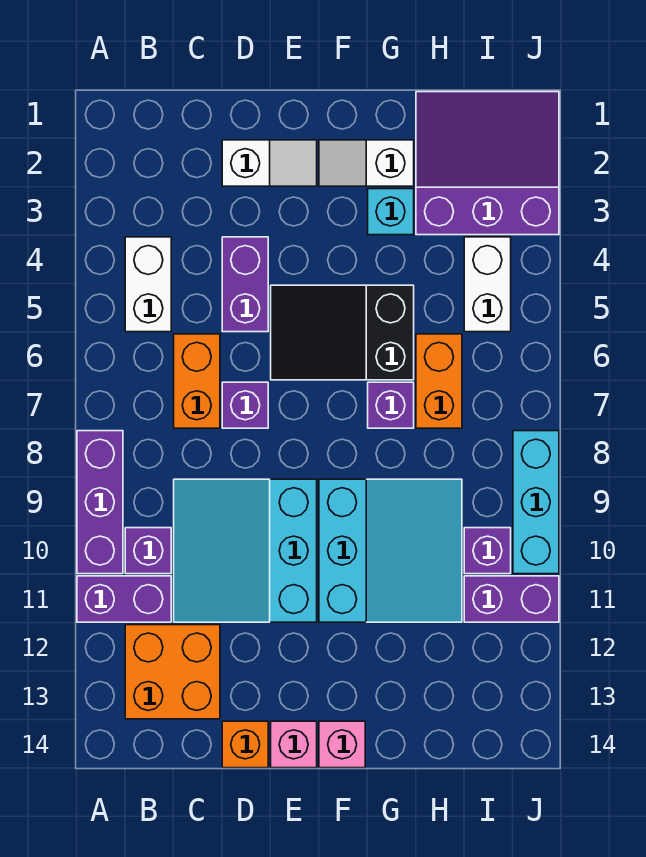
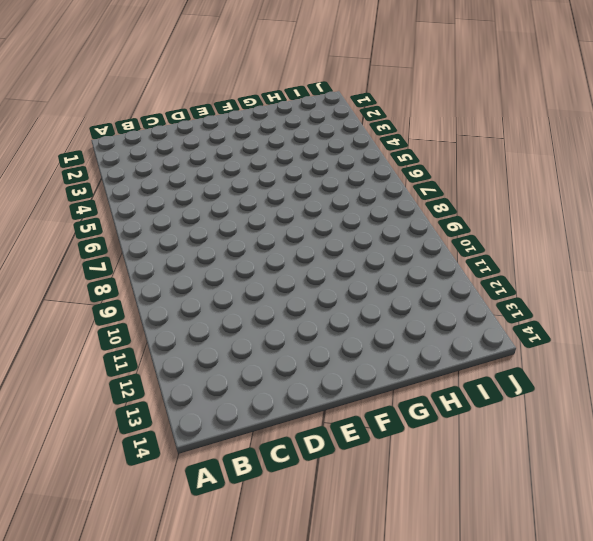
none -> purple brick A8:A10 level 1
none -> purple brick A11:B11 level 1
none -> white brick B4:B5 level 1

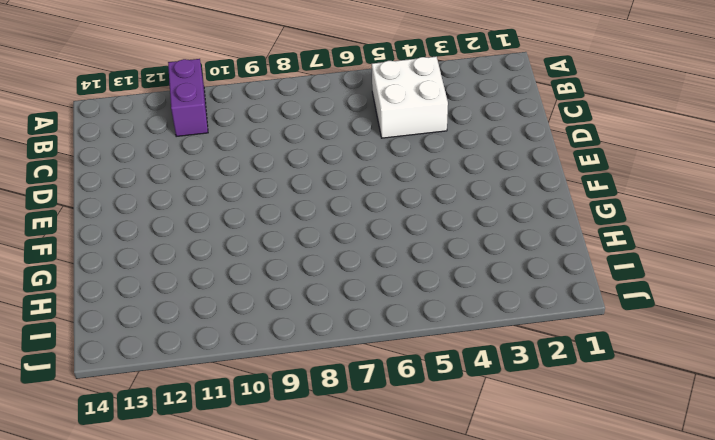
white brick B4:C5 level 1 -> white brick B4:B5 level 1
none -> purple brick A8:A10 level 1
none -> purple brick B10 level 1
none -> orange brick B12:C13 level 1

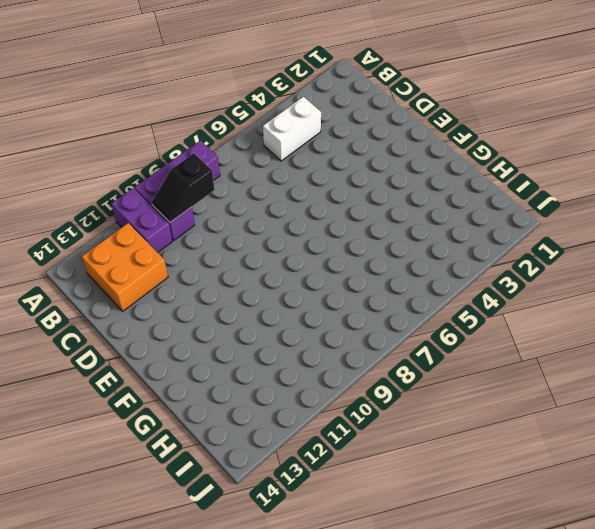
black slope B9:B10 level 2 top 9 -> none
none -> orange brick C6:C7 level 1
none -> cyan slope C9:E11 level 1 top E
none -> white slope D2:E2 level 1 top D

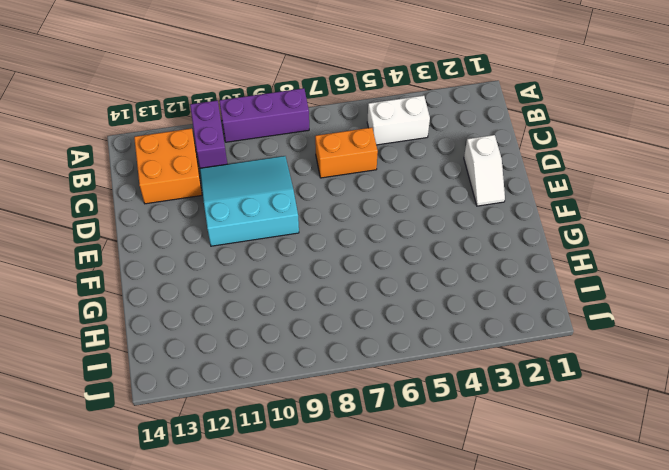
none -> purple brick B10 level 1
none -> purple brick D4:D5 level 1
none -> purple brick D7 level 1

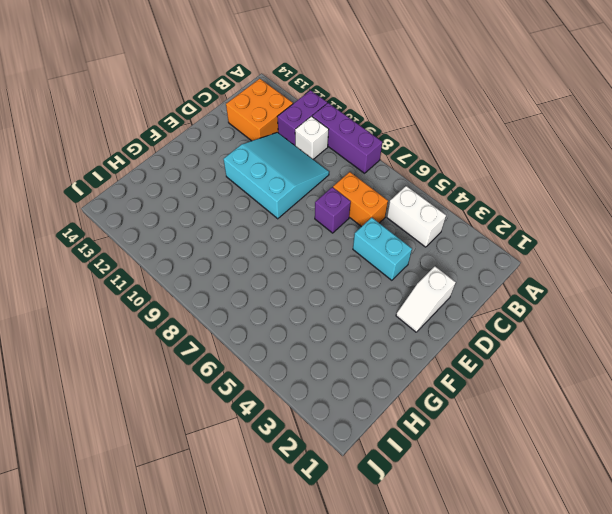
white brick B10 level 1 -> purple brick B10 level 1
cyan brick D4:D5 level 1 -> purple brick D4:D5 level 1
none -> orange brick D14 level 1
none -> black slope E5:G6 level 1 top G
none -> pink brick E14 level 1

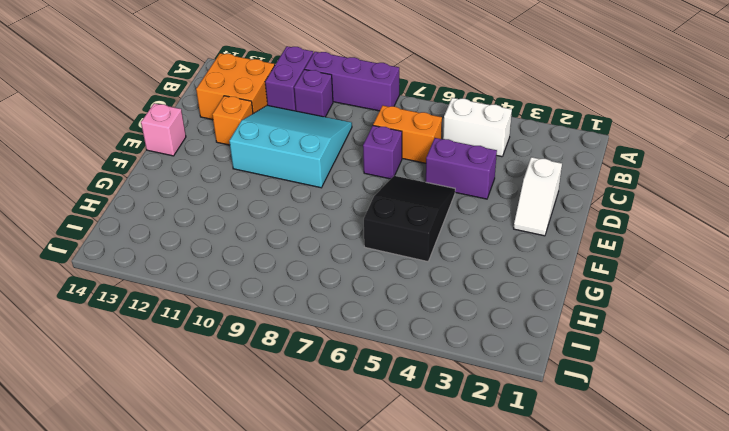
orange brick D12 level 1 -> orange brick D14 level 1
none -> white slope F2:G2 level 1 top G
none -> cyan slope F9:H11 level 1 top F
none -> pink brick F14 level 1

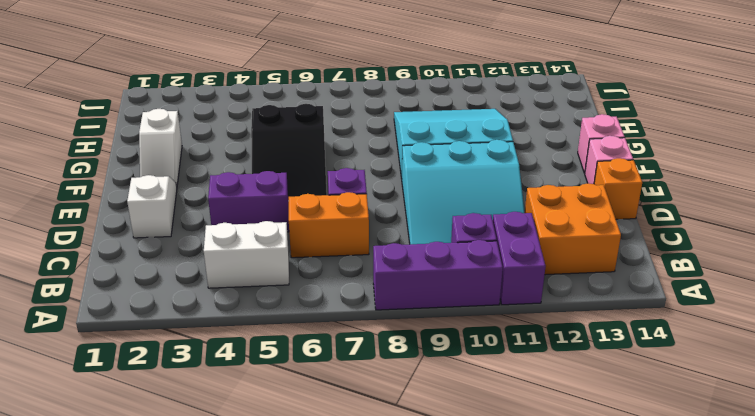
none -> cyan brick G3 level 1
none -> purple brick G7 level 1
none -> purple slope H1:J3 level 1 top 3

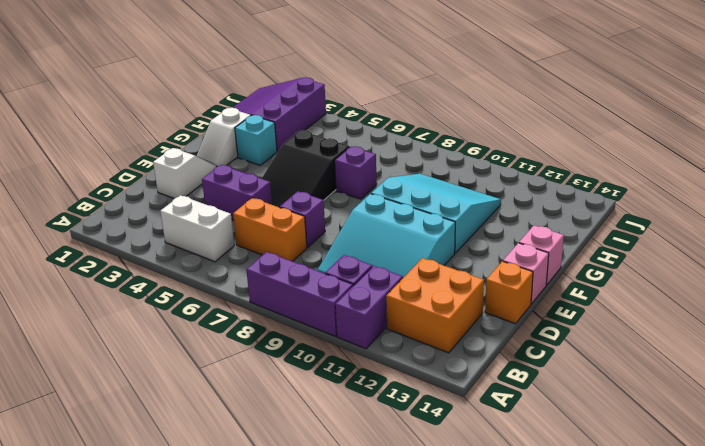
none -> orange brick H6:H7 level 1
none -> white brick I4:I5 level 1
none -> purple brick I10 level 1

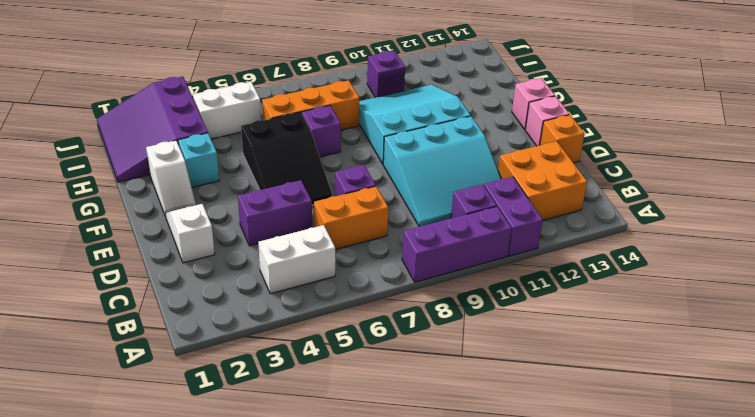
orange brick H6:H8 level 1 -> orange brick H6:H7 level 1
none -> purple brick I11:J11 level 1
none -> cyan brick J8:J10 level 1

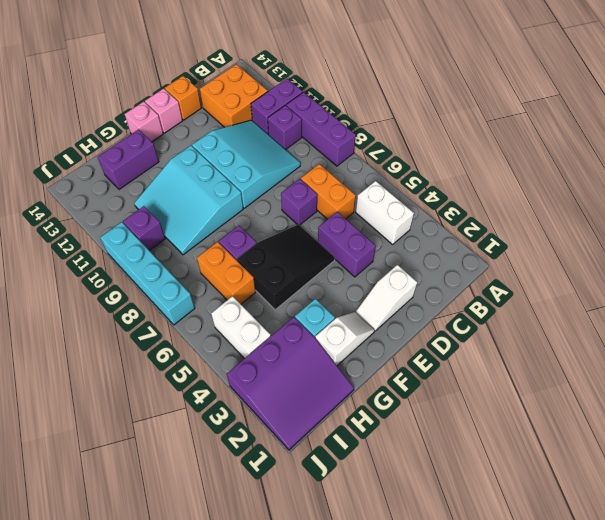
purple brick G13:H13 level 1 -> purple brick I11:J11 level 1
cyan brick J7:J10 level 1 -> cyan brick J8:J10 level 1

